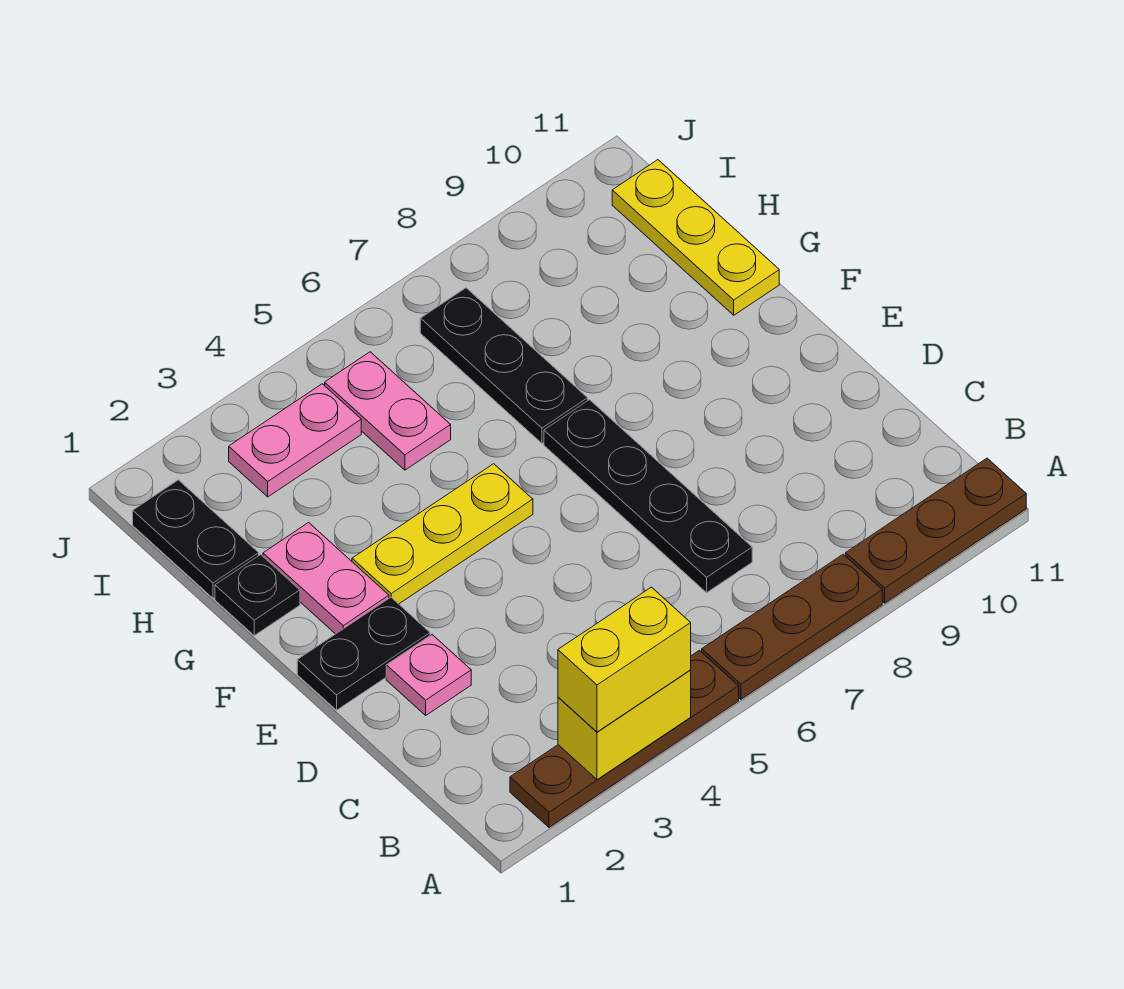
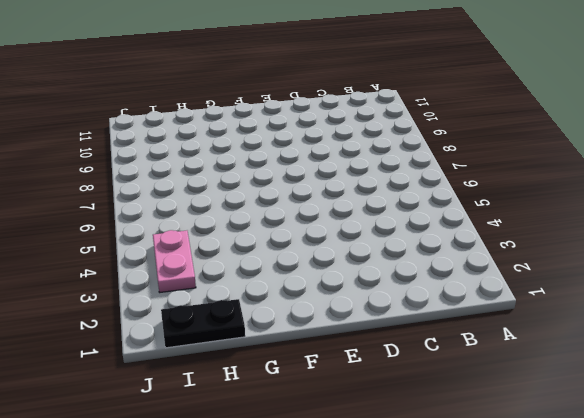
none -> brown plate A2:A5 level 1
none -> brown plate A6:A8 level 1
none -> brown plate A9:A11 level 1

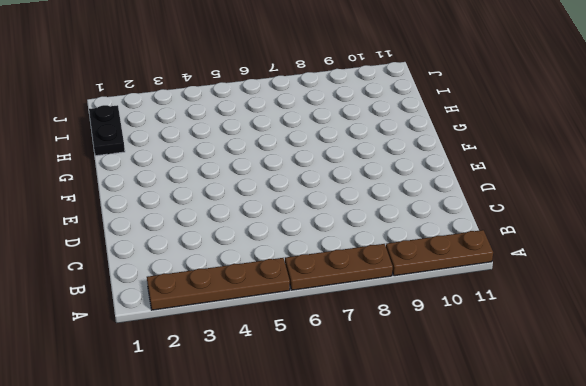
none -> black plate C7:F7 level 1
none -> pink plate D2 level 1
none -> black plate E1:E2 level 1

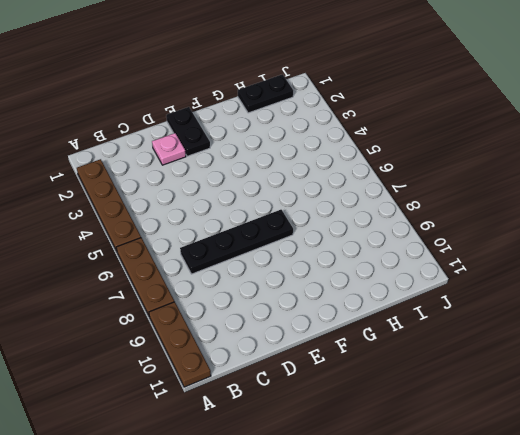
none -> pink plate F2:G2 level 1
none -> yellow plate F3:F5 level 1
none -> black plate G1 level 1

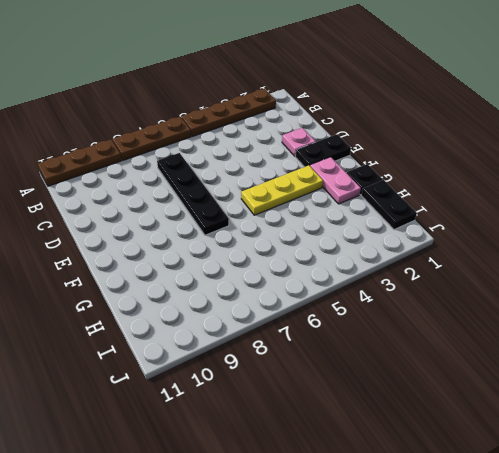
none -> black plate G7:I7 level 1
none -> yellow plate G11:I11 level 1
none -> pink plate H5:I5 level 1

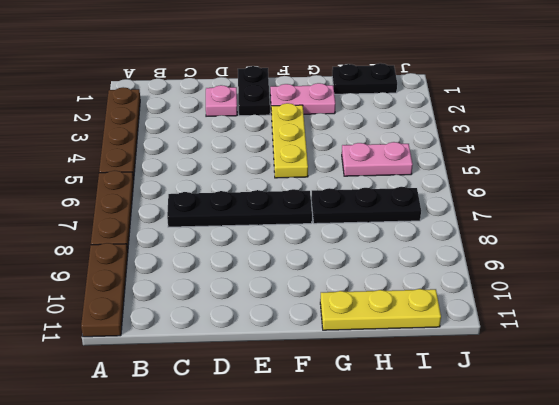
none -> black plate G1 level 1
none -> pink plate I3:I4 level 1
none -> yellow brick A3:A4 level 2

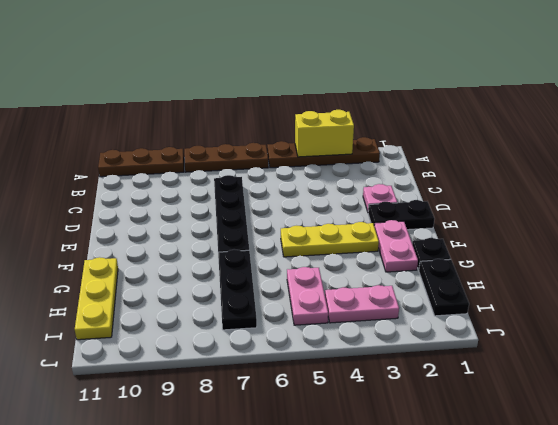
none -> yellow brick A3:A4 level 3

